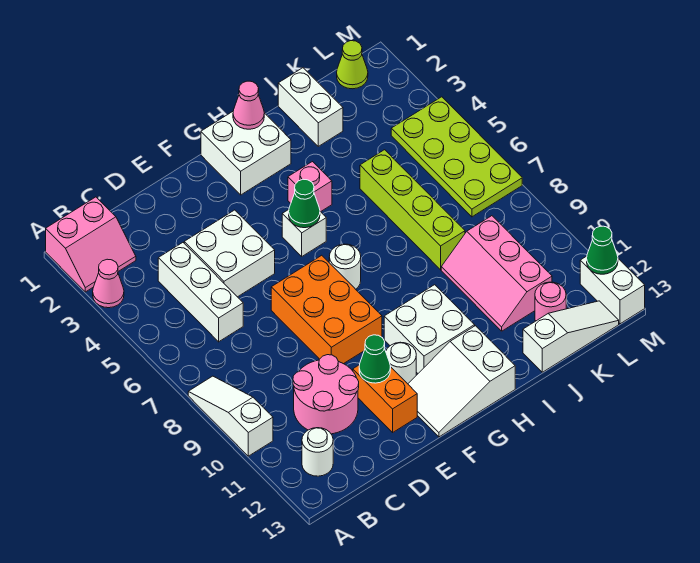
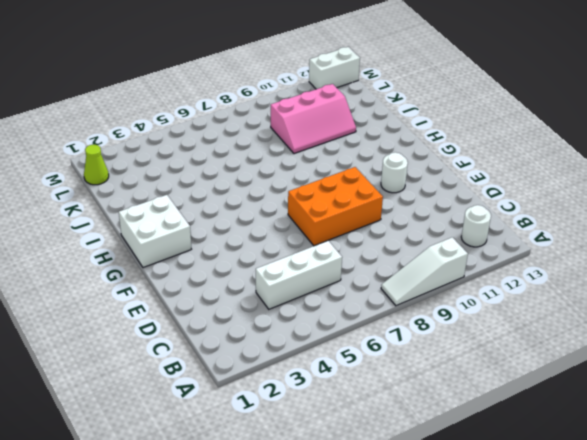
none -> pink slope A1:B2 level 1 top 1
none -> pink cone A3 level 1
none -> pink round brick C10:D11 level 1

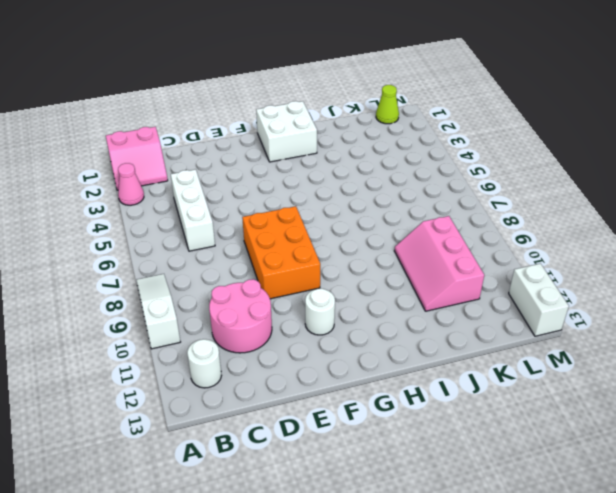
none -> white brick D4:E5 level 1
none -> orange brick E11:E12 level 1
none -> white slope F12:H13 level 1 top H

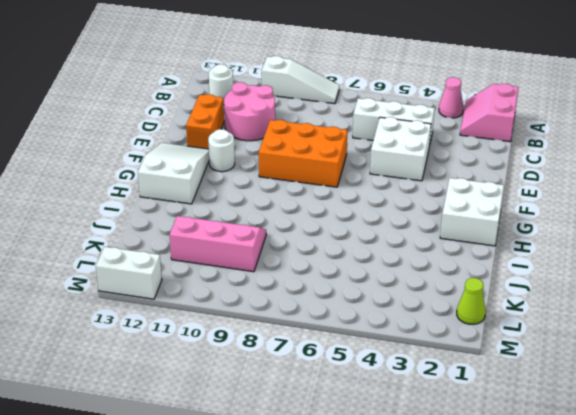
orange brick D12:E12 level 1 -> orange brick E11:E12 level 1
none -> white brick G5 level 1
none -> white round brick G7 level 1
none -> white brick G10:H11 level 1

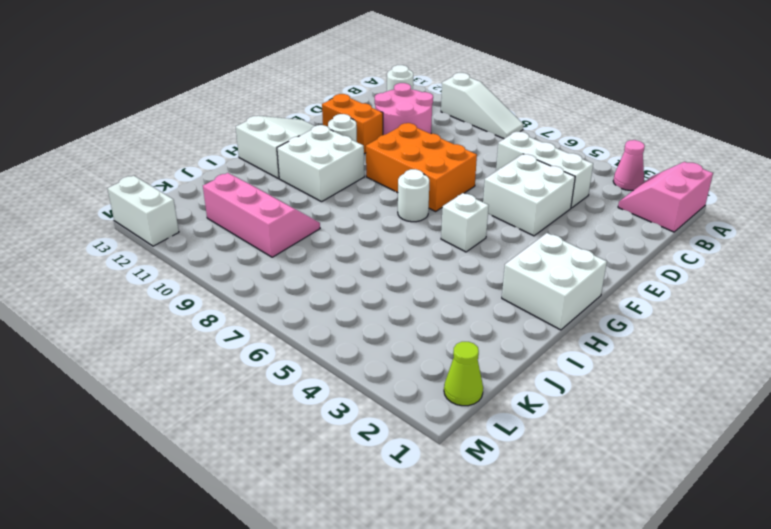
none -> pink brick H4 level 1
none -> white brick J1:J2 level 1
none -> lime brick J5:J8 level 1

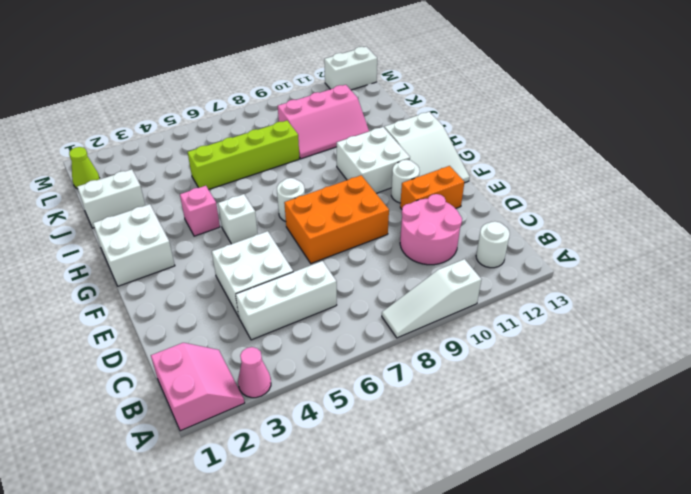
none -> white slope J13:L13 level 1 top J
none -> pink round brick K12 level 1
none -> lime plate L4:M7 level 1

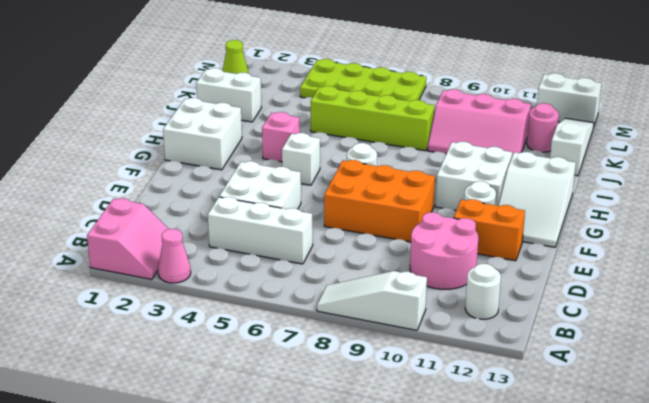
none -> green cone E11 level 2
none -> green cone G5 level 2
none -> pink cone H1 level 2

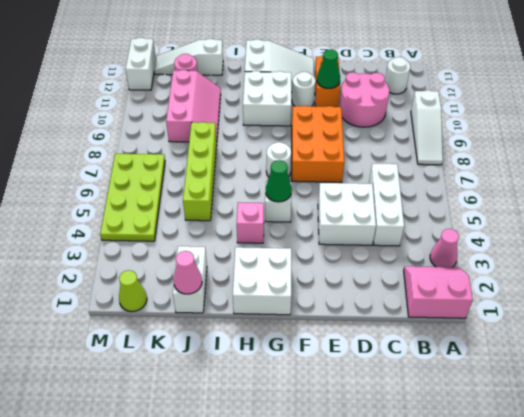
pink cone J1 level 2 -> pink cone H1 level 2
none -> green cone M12 level 2

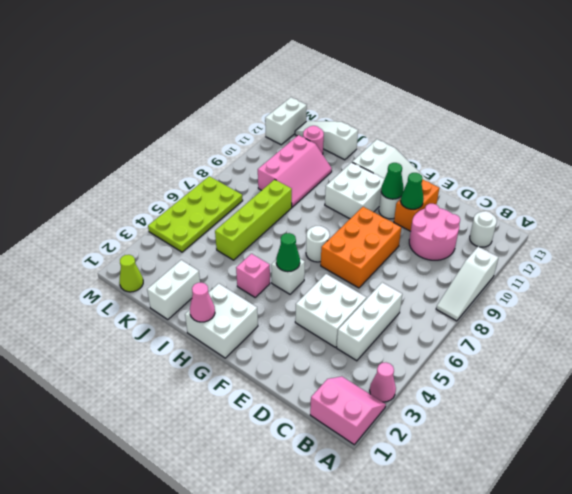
green cone F11 level 2 -> green cone M12 level 2

